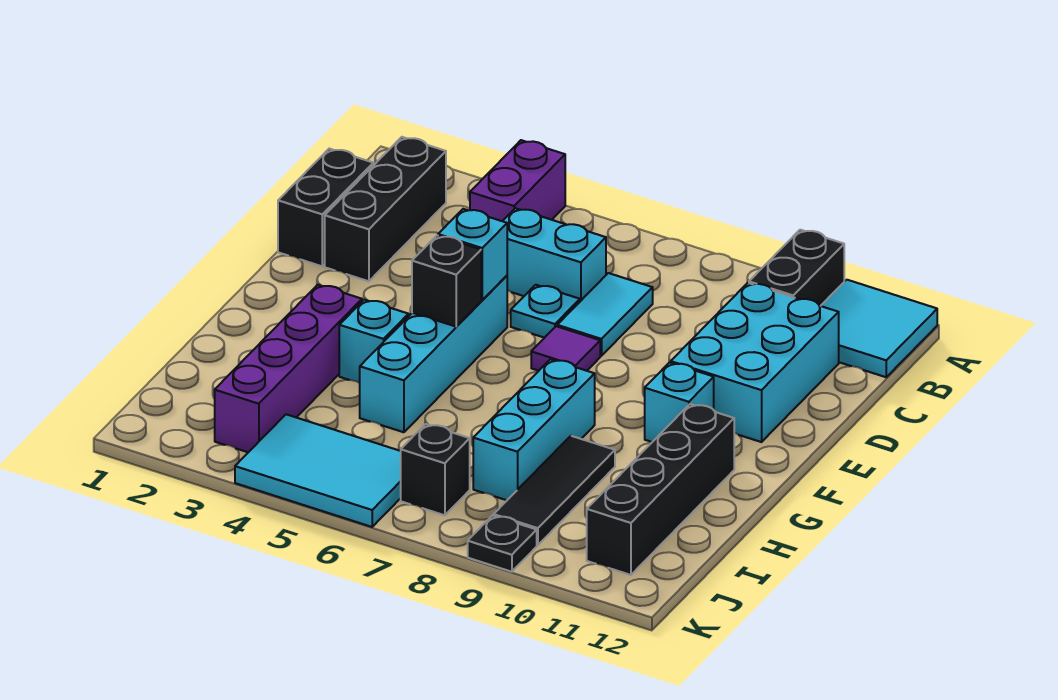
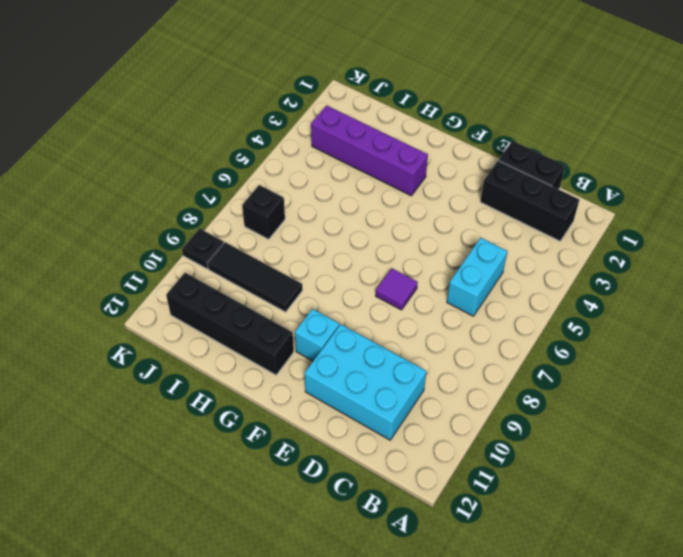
none -> purple brick A4:B4 level 1
none -> black brick A10:B10 level 1
none -> cyan tile A11:B12 level 1

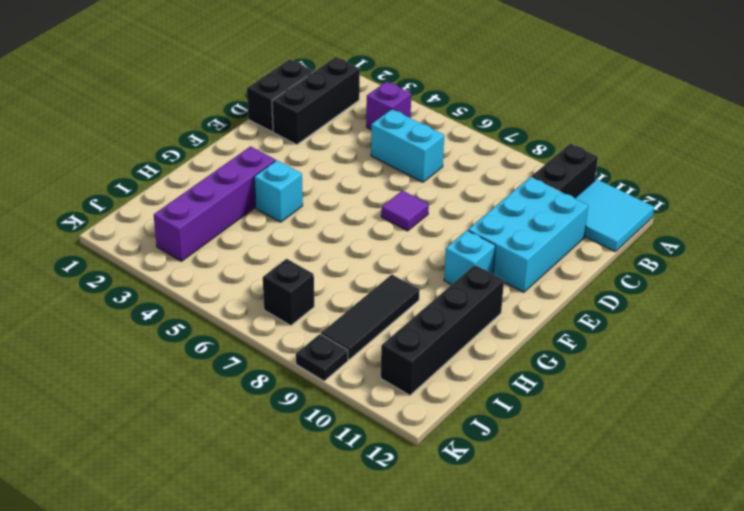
purple brick B4 level 1 -> purple brick A4:B4 level 1
none -> cyan tile C7:D7 level 1
none -> cyan plate D6 level 1
none -> cyan brick E5:H5 level 1

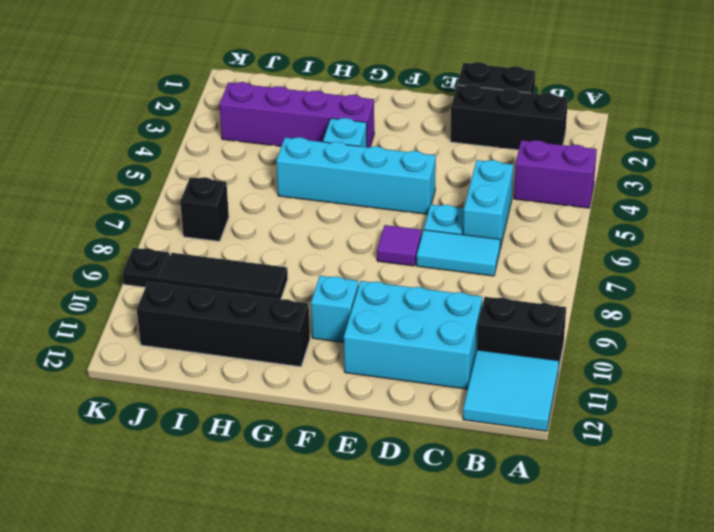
none -> cyan brick G8:I8 level 1
none -> cyan tile J4:K6 level 1
none -> cyan brick E5 level 2

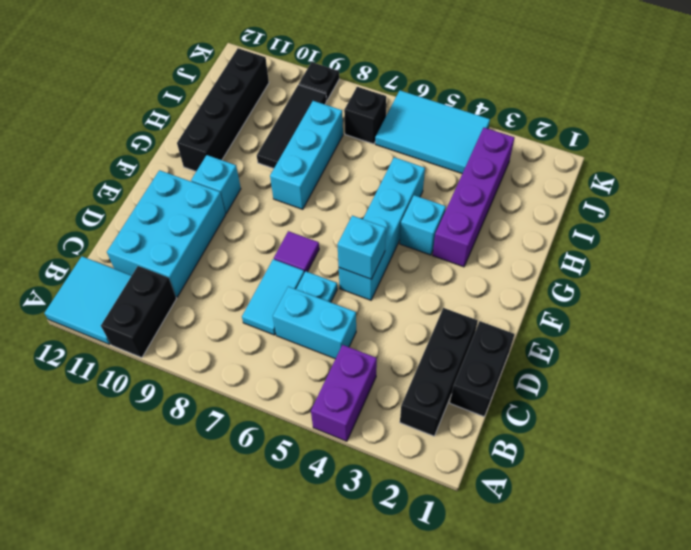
none -> black brick F5 level 2

